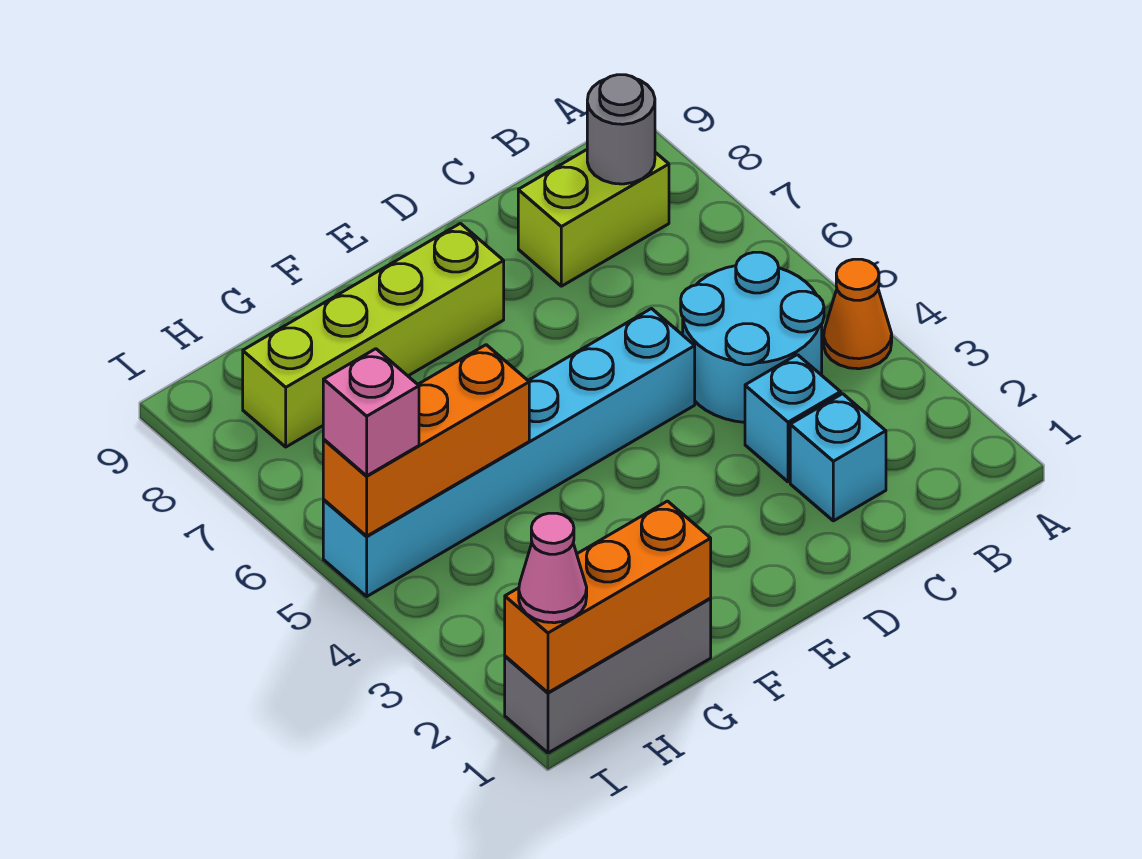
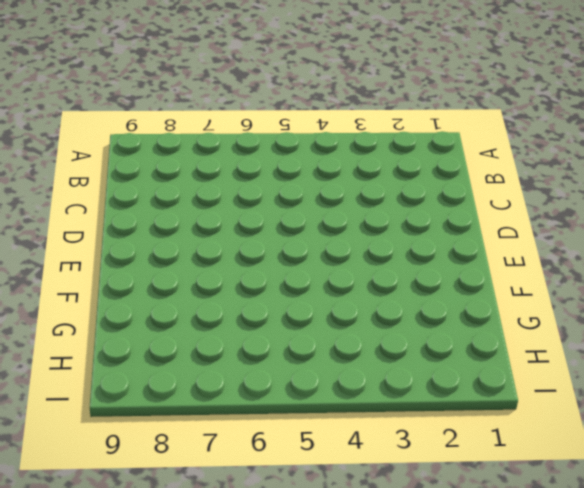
none -> orange cone A4 level 1
none -> cyan round brick B4:C5 level 1
none -> lime brick B8:C8 level 1

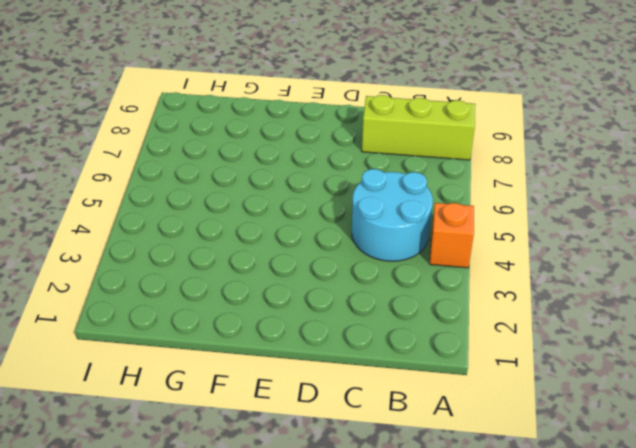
orange brick A4 level 1 -> orange cone A4 level 1
lime brick A8:C8 level 1 -> lime brick B8:C8 level 1
none -> cyan brick C2 level 1
none -> cyan brick C3 level 1
none -> cyan brick D5:I5 level 1

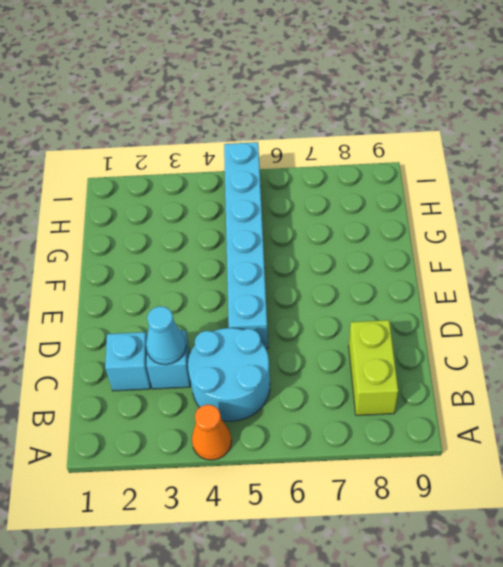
cyan cone C3 level 2 -> none
none -> lime brick E8:H8 level 1
none -> grey brick G1:I1 level 1
none -> grey round brick B8 level 2

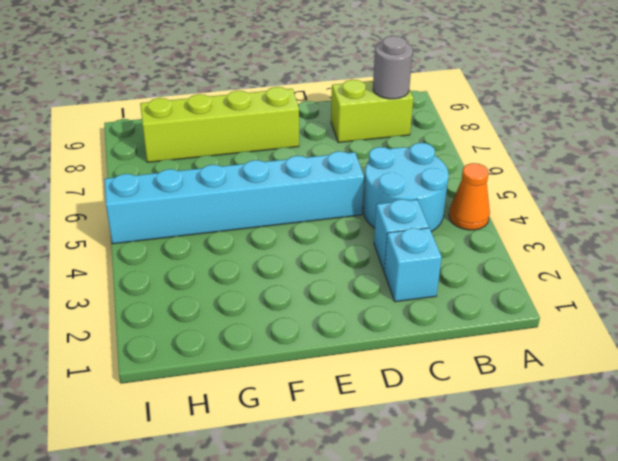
none -> grey brick G1:I1 level 1
none -> orange brick G1:I1 level 2
none -> orange brick G5:I5 level 2

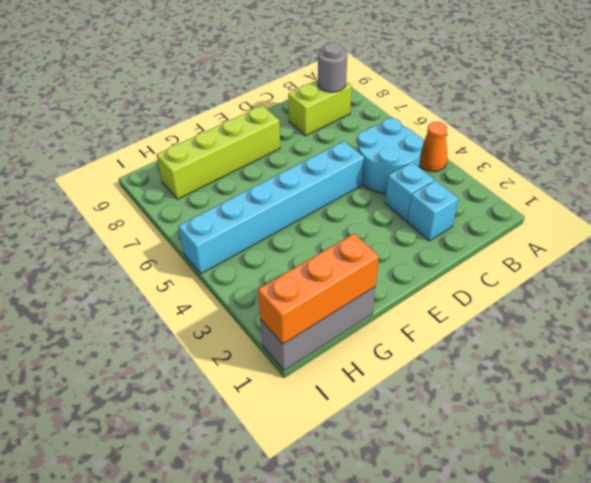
none -> orange brick G5:I5 level 2
none -> pink cone I1 level 3
none -> pink brick I5 level 3

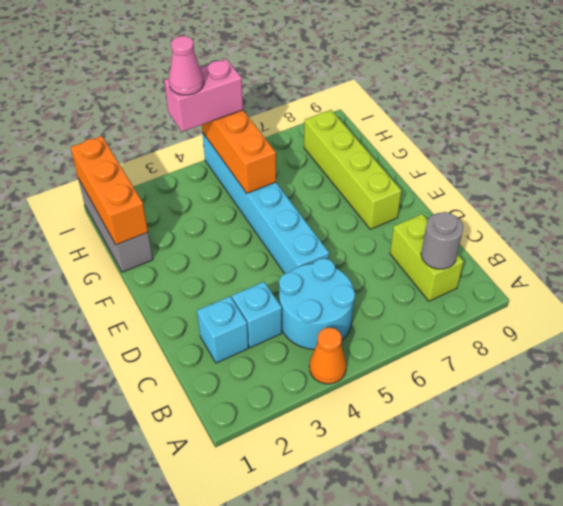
pink brick I4:I5 level 3 -> pink brick I5 level 3
pink cone I4 level 4 -> pink cone I1 level 3

